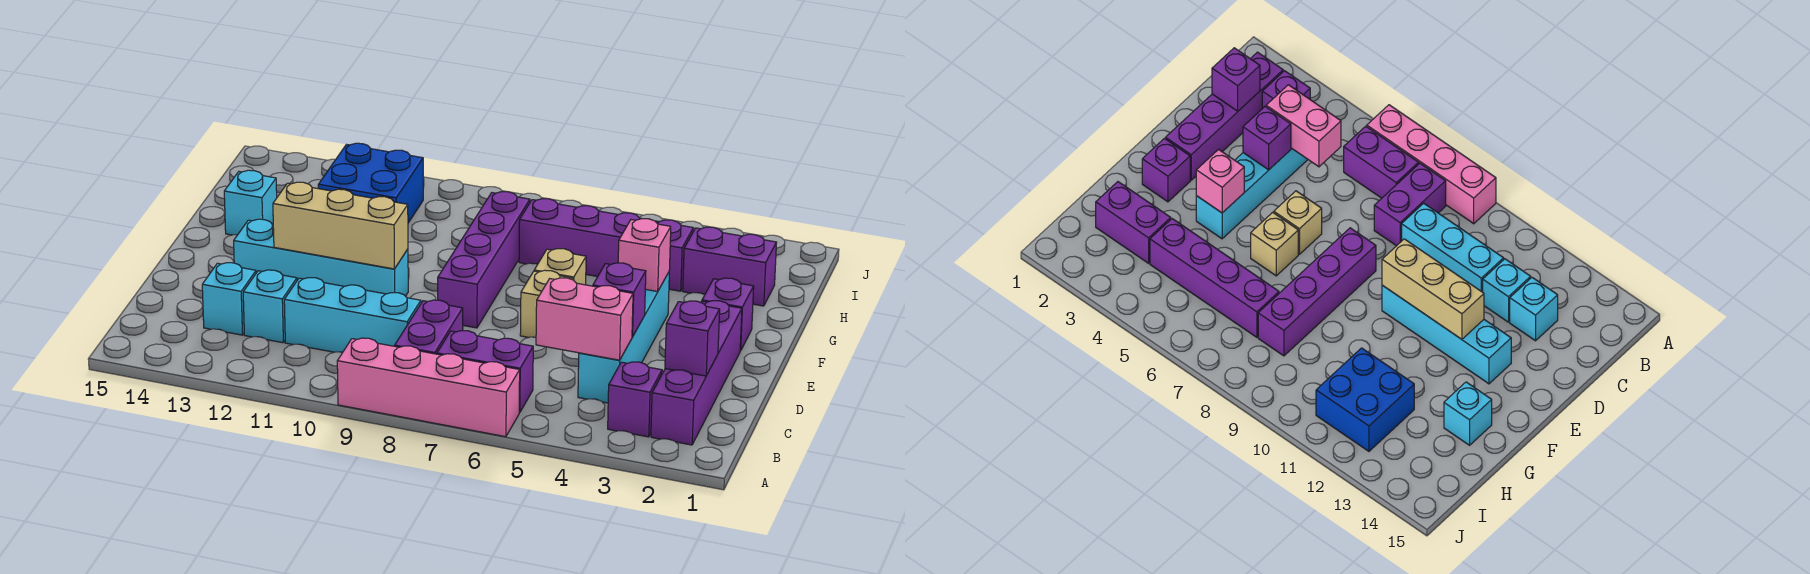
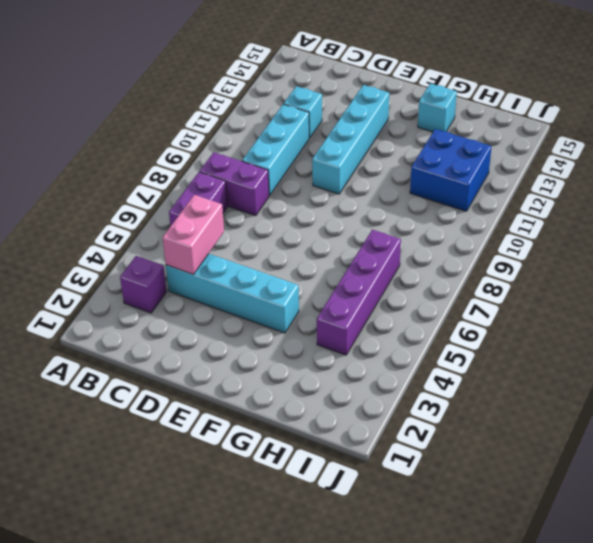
none -> pink brick A6:A9 level 1
none -> purple brick B2:E2 level 1
none -> cyan brick C13 level 1

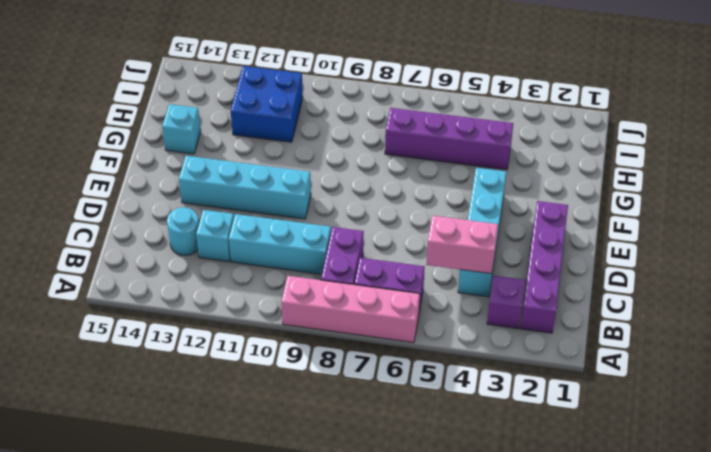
cyan round brick C13 level 1 -> cyan brick C13 level 1
none -> tan brick E6 level 1
none -> purple brick E8:H8 level 1
none -> purple brick F2 level 1

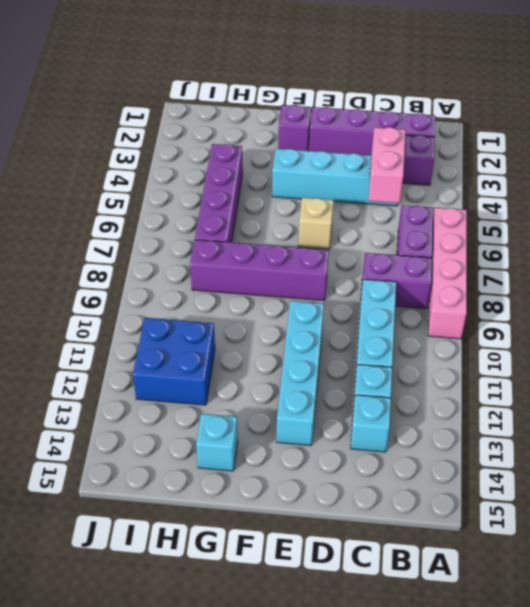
none -> tan brick F6 level 1
none -> purple brick H2:H3 level 1
none -> purple brick C2 level 2

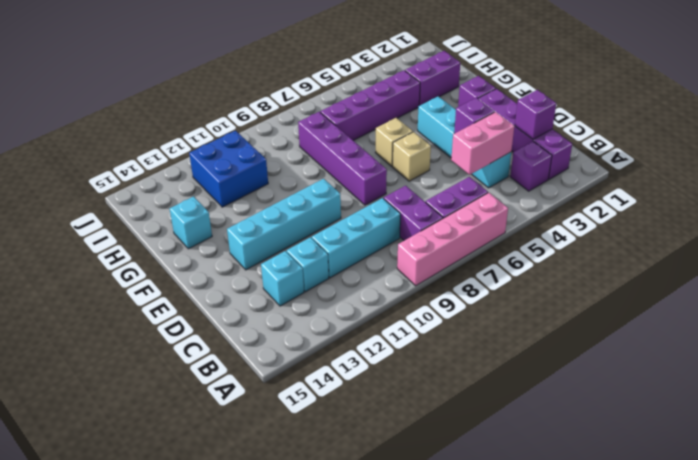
none -> tan brick E10:E12 level 2
none -> pink brick F4 level 2

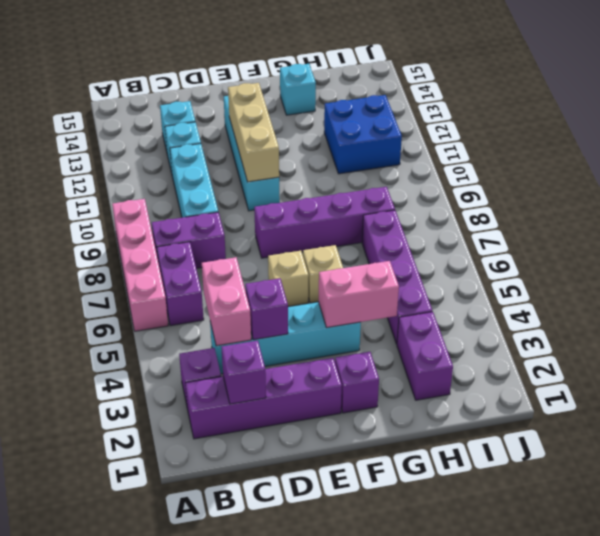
pink brick F4:G4 level 2 -> pink brick F4 level 2

